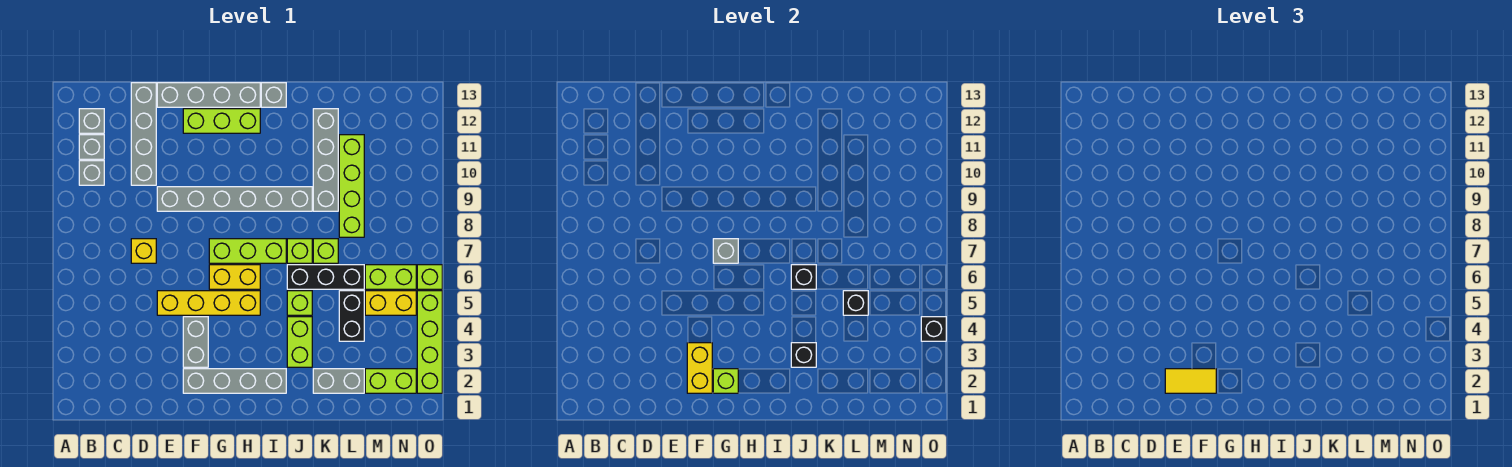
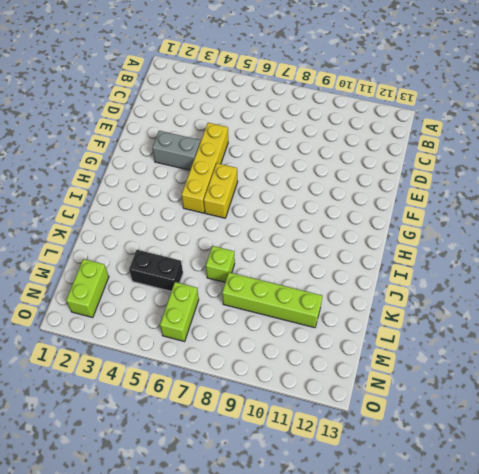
none -> grey brick B10 level 1
none -> grey brick B11 level 1
none -> grey brick B12 level 1
none -> yellow brick D7 level 1

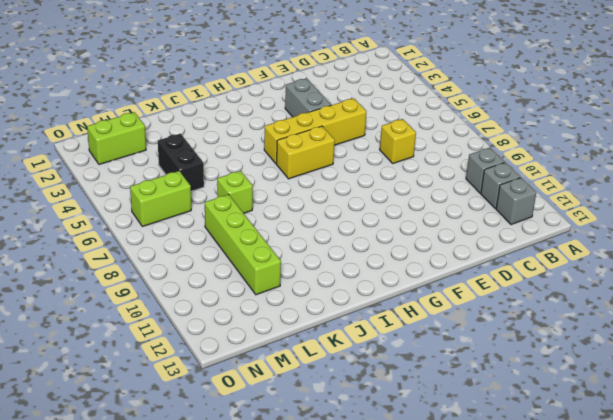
none -> grey brick D10:D13 level 1
none -> grey brick E9:J9 level 1
none -> grey brick E13:H13 level 1
none -> grey brick F2:I2 level 1

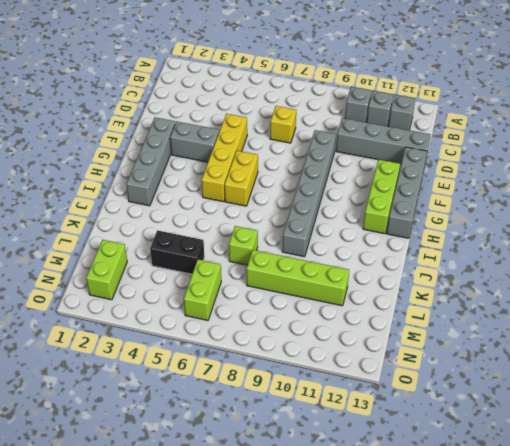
none -> lime brick G7:I7 level 1
none -> grey brick I13 level 1
none -> lime brick J3:J4 level 1
none -> lime brick J5 level 1

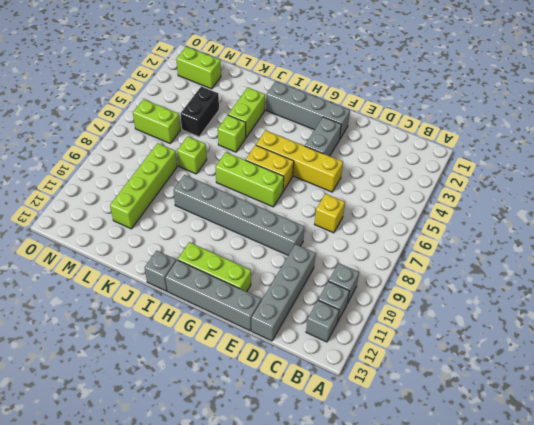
none -> black brick J6:L6 level 1
none -> lime brick J7 level 1
none -> grey brick K2:L2 level 1
none -> grey brick K9:K12 level 1

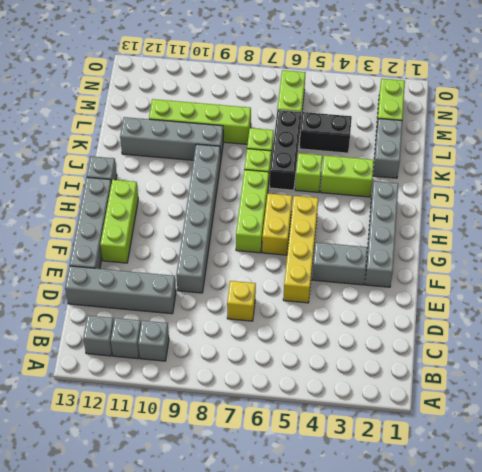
none -> yellow brick M5:N5 level 1
none -> lime brick O2:O5 level 1
none -> lime brick O6 level 1
none -> yellow brick F2:F3 level 2

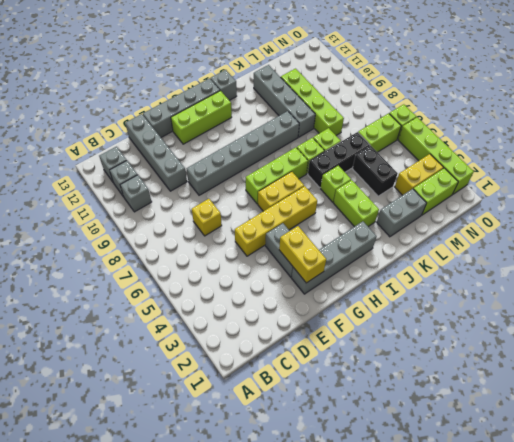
yellow brick M3:N3 level 1 -> yellow brick M5:N5 level 1
none -> lime brick G2 level 2
none -> grey brick G7 level 2
none -> black brick J3 level 2
none -> black brick J6 level 2

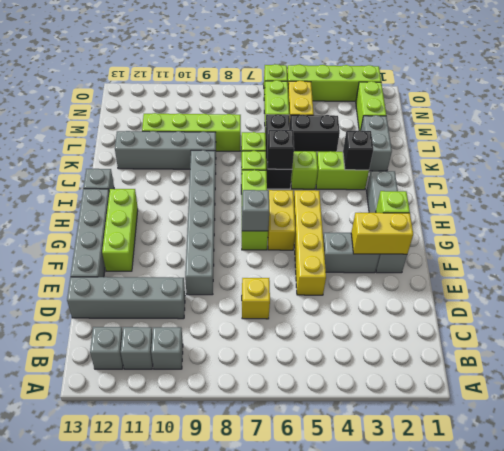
none -> black brick L5 level 2
none -> black brick O4 level 2
none -> yellow tile E2:F2 level 3

